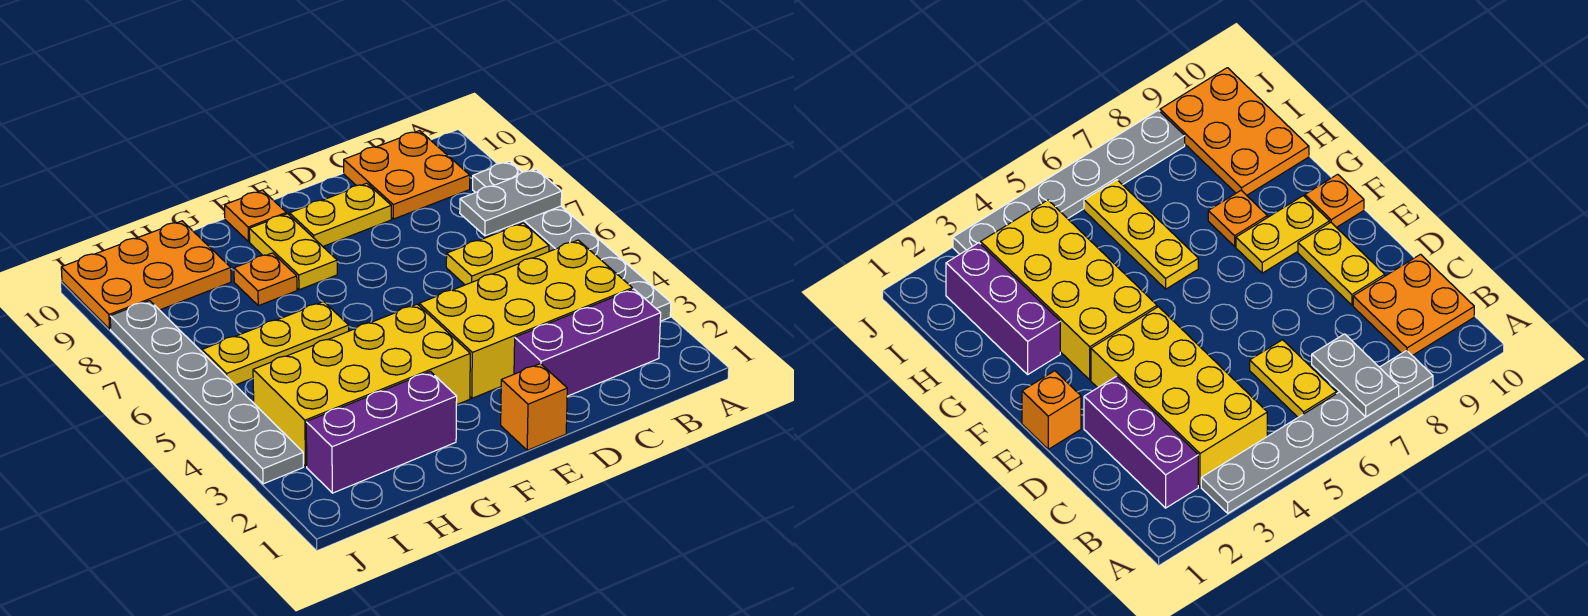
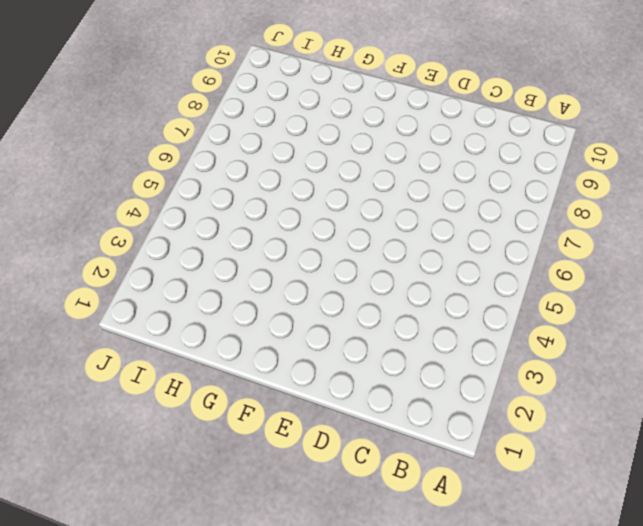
none -> grey plate A3:A8 level 1
none -> purple brick B2:D2 level 1
none -> yellow brick B3:E4 level 1

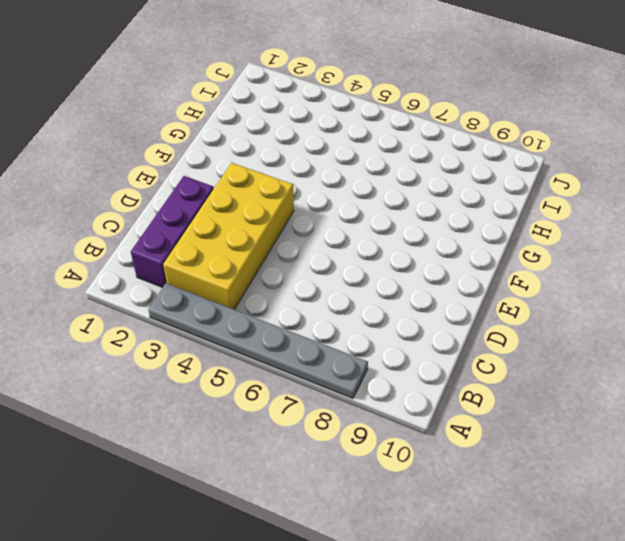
none -> yellow plate B6:C6 level 1
none -> orange plate B9:C10 level 1
none -> yellow plate D9:E9 level 1

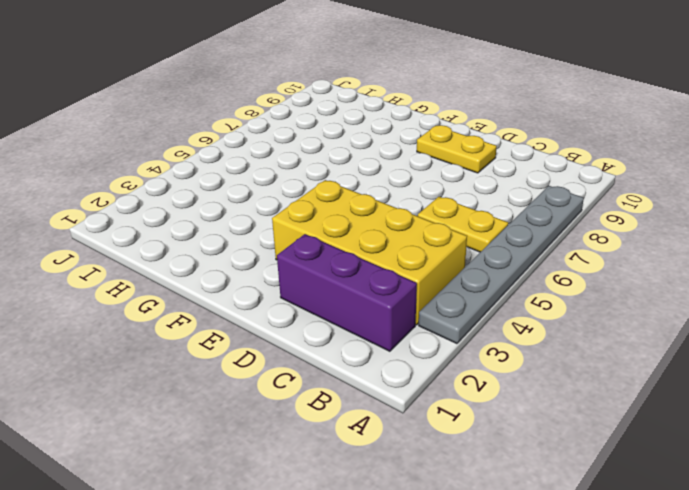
none -> orange plate B9:C10 level 1
none -> orange brick E1 level 1
none -> yellow brick F3:I4 level 1

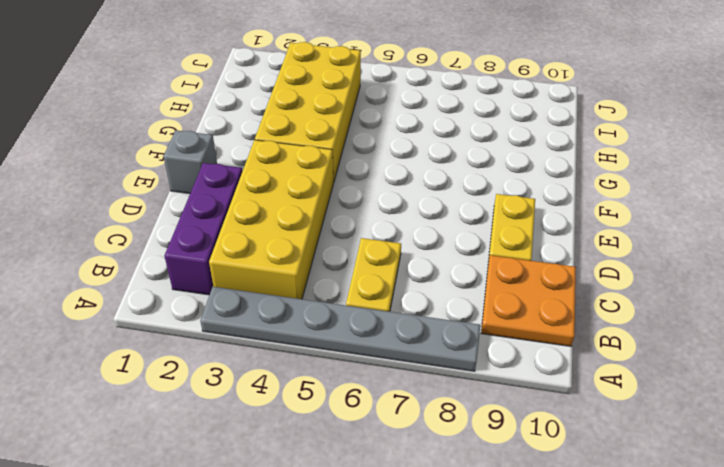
grey brick E1 level 1 -> orange brick E1 level 1
none -> yellow plate F8:F9 level 1
none -> orange plate F10 level 1
none -> purple brick G2:I2 level 1

